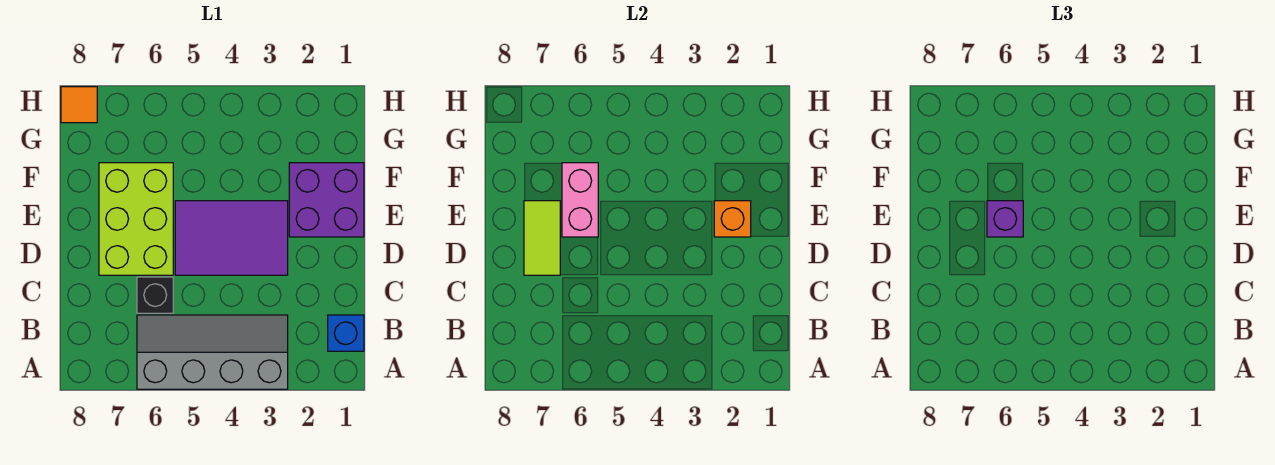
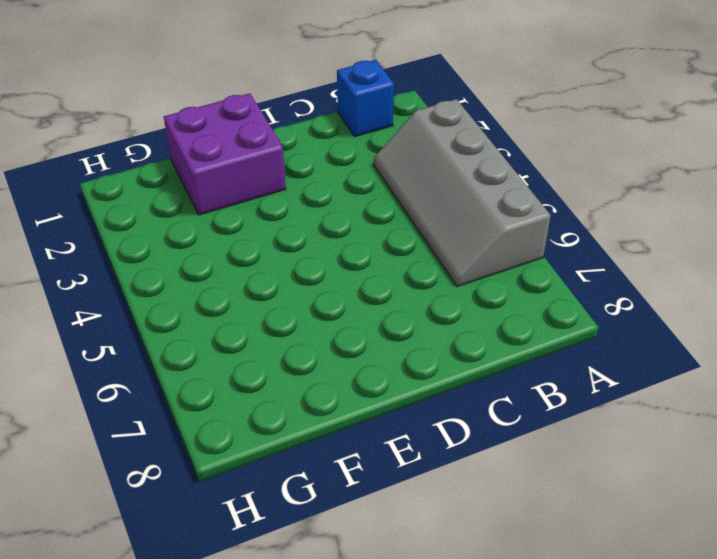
none -> black brick C6 level 1
none -> purple tile D3:E5 level 1

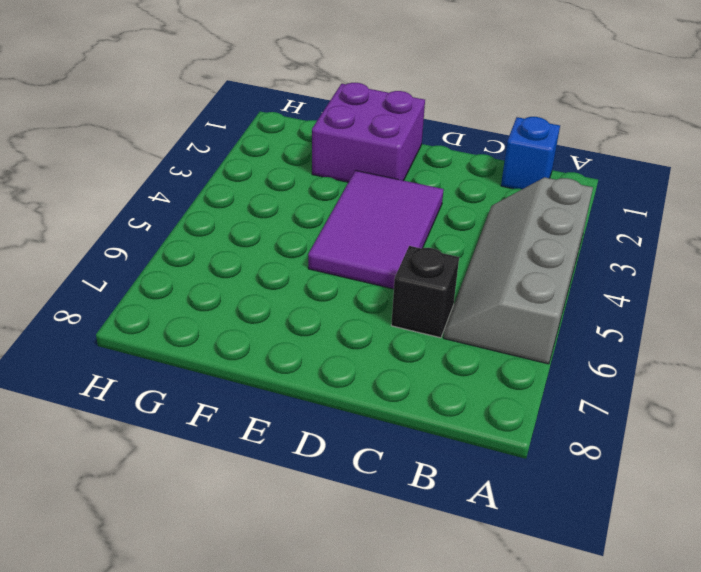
none -> lime brick D6:F7 level 1
none -> orange tile H8 level 1

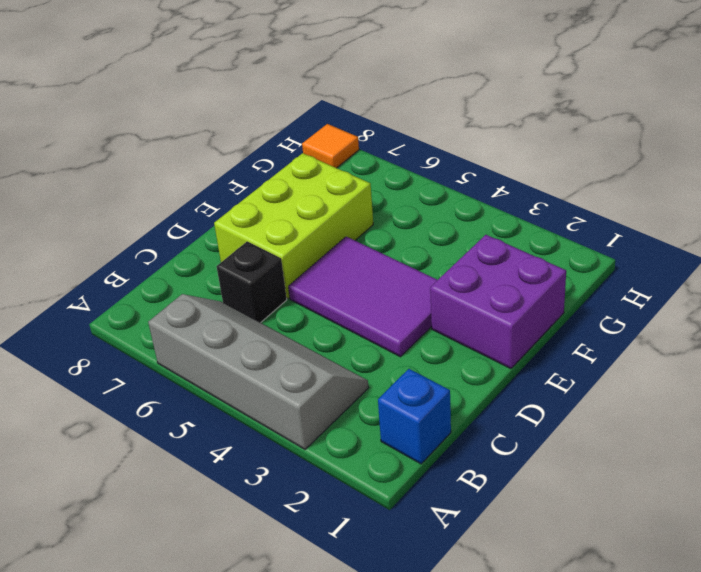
none -> lime tile D7:E7 level 2
none -> orange brick E2 level 2

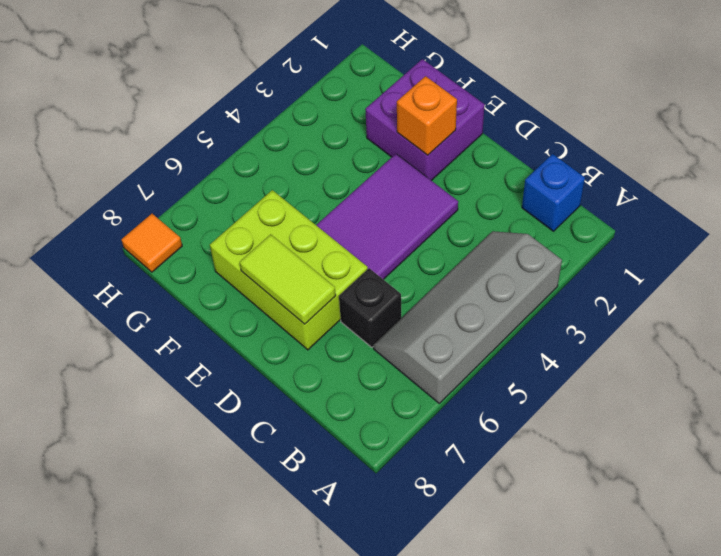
none -> pink brick E6:F6 level 2
none -> purple brick E6 level 3

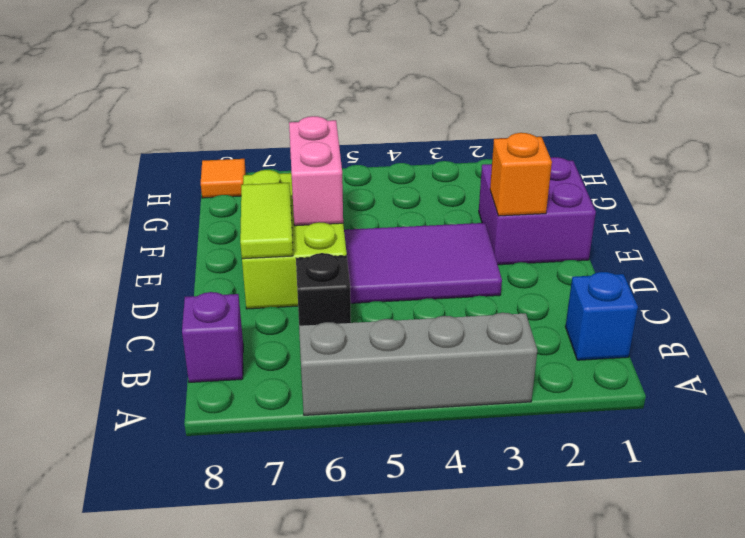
purple brick B8 level 1 -> purple brick E6 level 3

